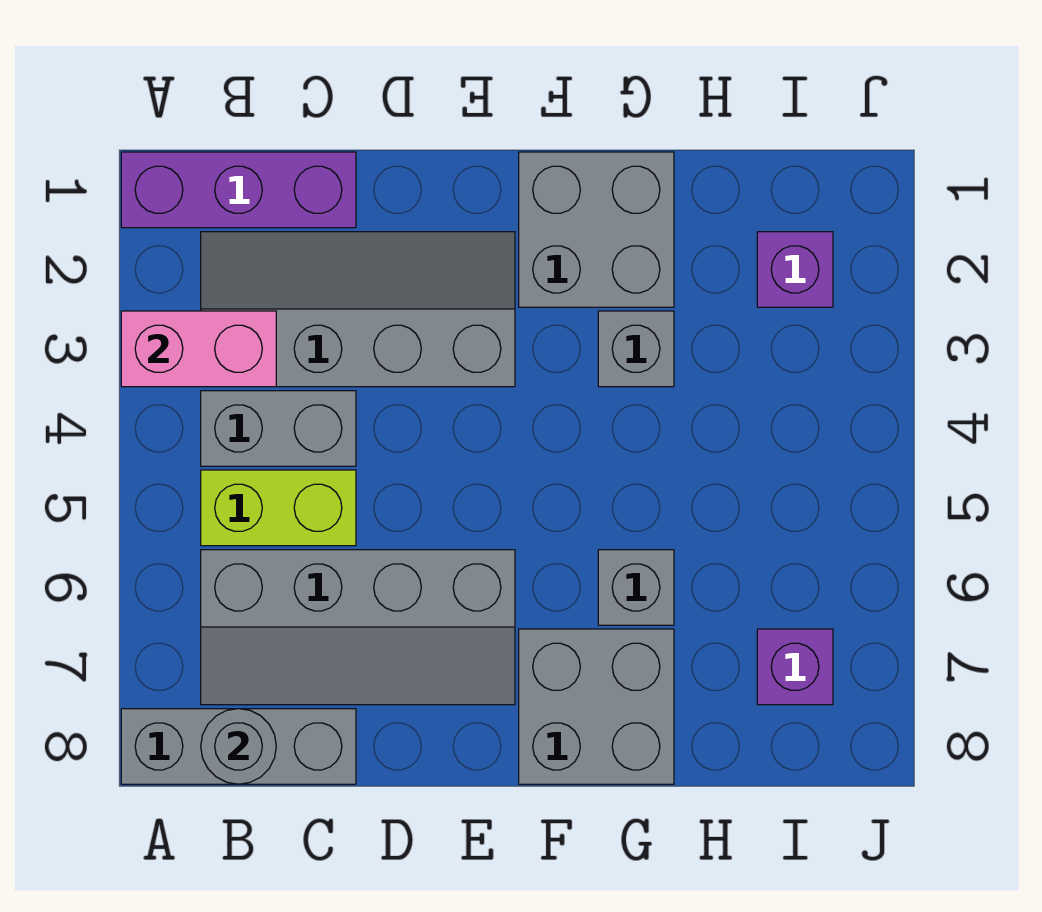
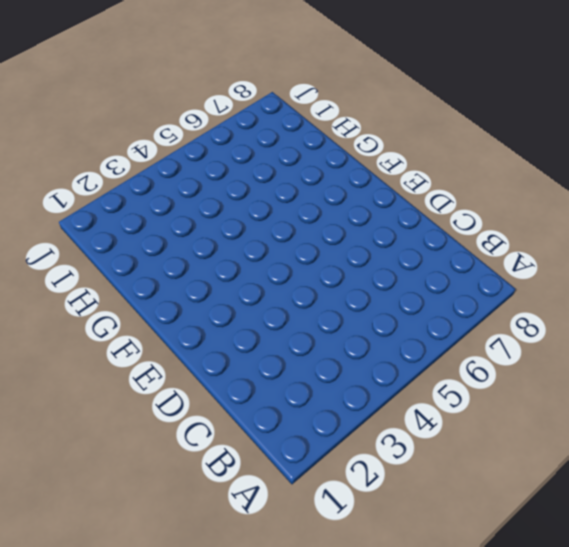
none -> purple brick A1:C1 level 1
none -> grey brick A8:C8 level 1
none -> grey slope B2:E3 level 1 top 3

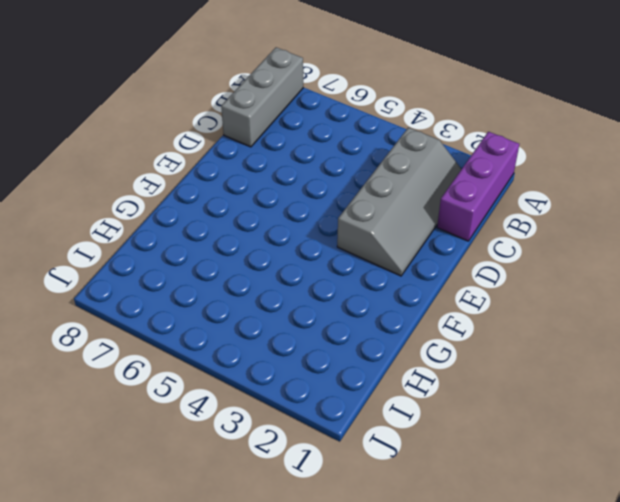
none -> grey brick B4:C4 level 1
none -> lime brick B5:C5 level 1
none -> grey slope B6:E7 level 1 top 6

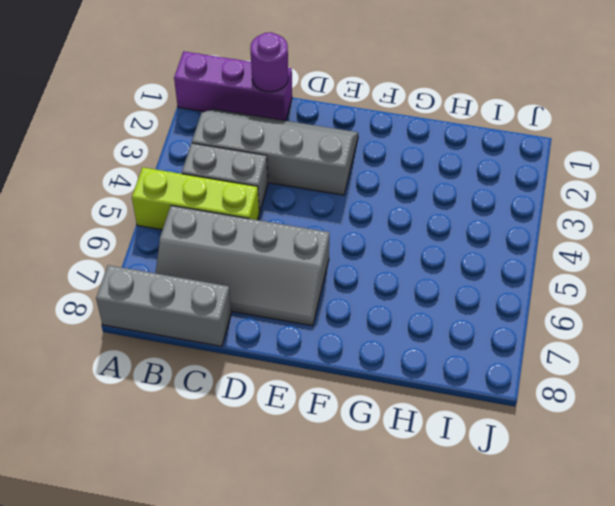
lime brick A5:C5 level 1 -> lime brick B5:C5 level 1
purple round brick C1 level 2 -> none
none -> grey brick F1:G2 level 1
none -> grey brick F7:G8 level 1
none -> grey brick G3 level 1

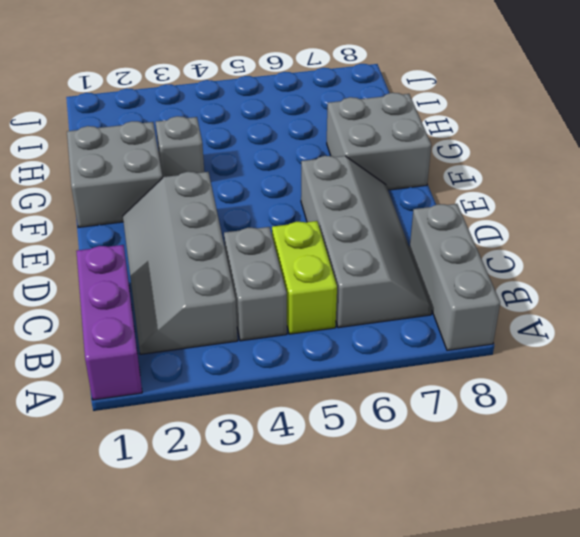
none -> grey brick G6 level 1
none -> purple brick I2 level 1
none -> purple brick I7 level 1

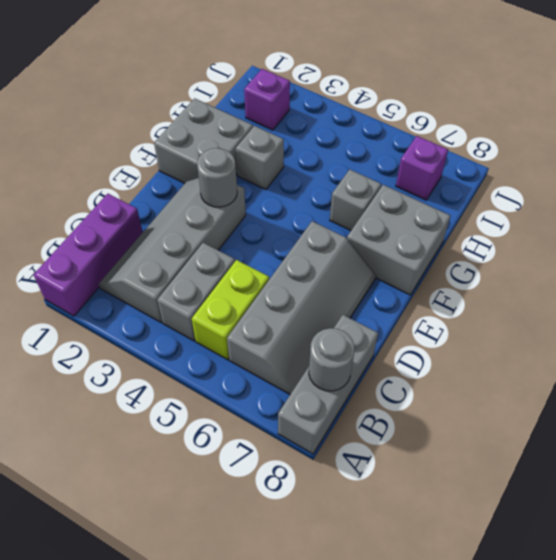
grey round brick E3 level 2 -> none
none -> pink brick A3:B3 level 2

